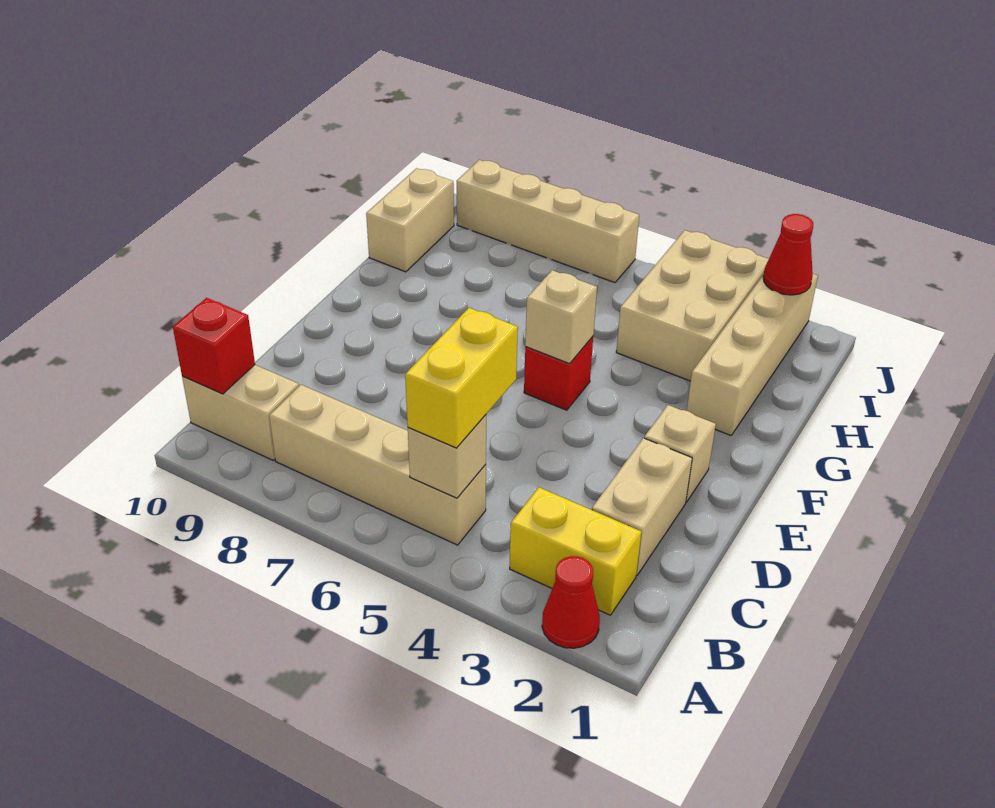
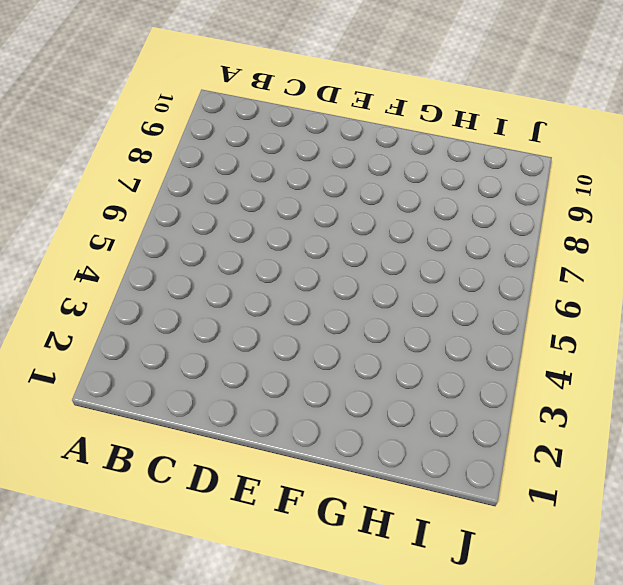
none -> red cone A2 level 1
none -> yellow brick B2:B3 level 1
none -> tan brick B5:B8 level 1

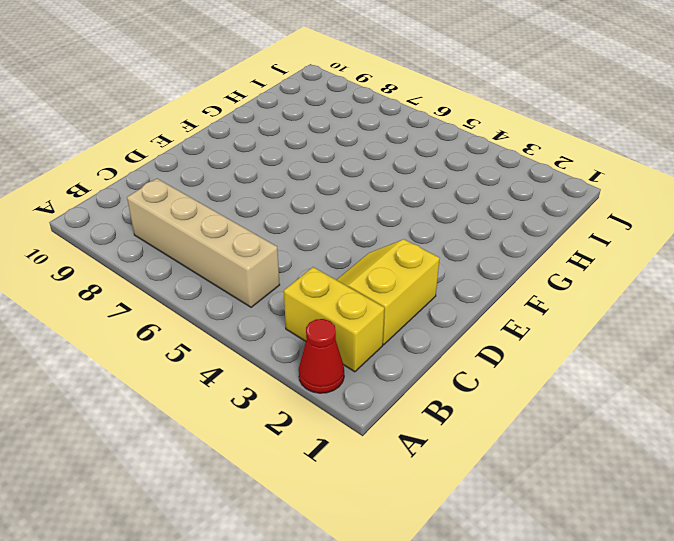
yellow slope C2:D3 level 1 top 2 -> tan brick C2:D2 level 1
none -> tan brick B9:B10 level 1
none -> tan brick E2 level 1
none -> red brick F5 level 1

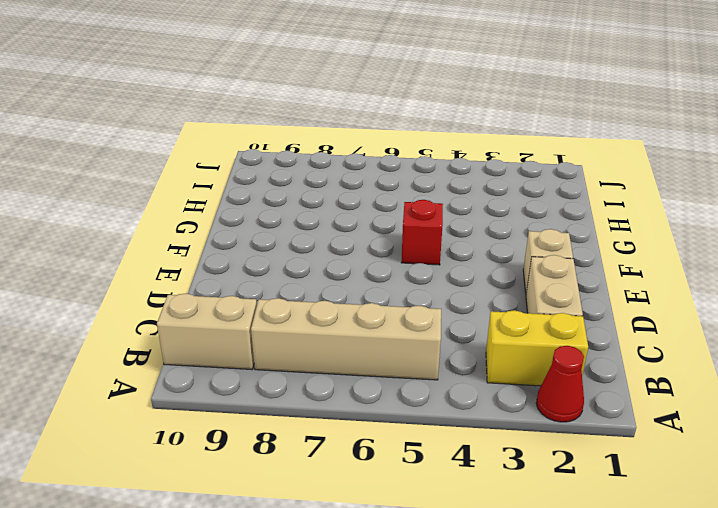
none -> tan brick G2:J2 level 1
none -> tan brick H3:J4 level 1
none -> tan brick H10:I10 level 1

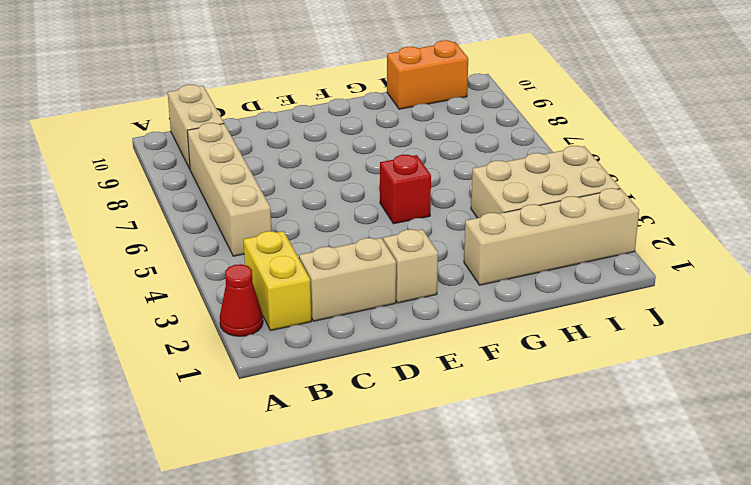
orange brick H10:I10 level 1 -> tan brick H10:I10 level 1
none -> tan brick J6:J9 level 1
none -> tan brick B5 level 2
none -> red brick B10 level 2

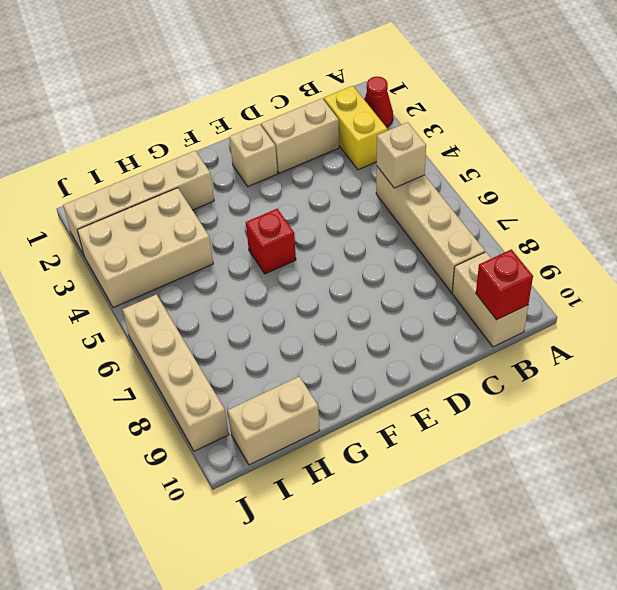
none -> tan brick F5 level 2
none -> red cone J2 level 2
none -> yellow brick B5:C5 level 3

